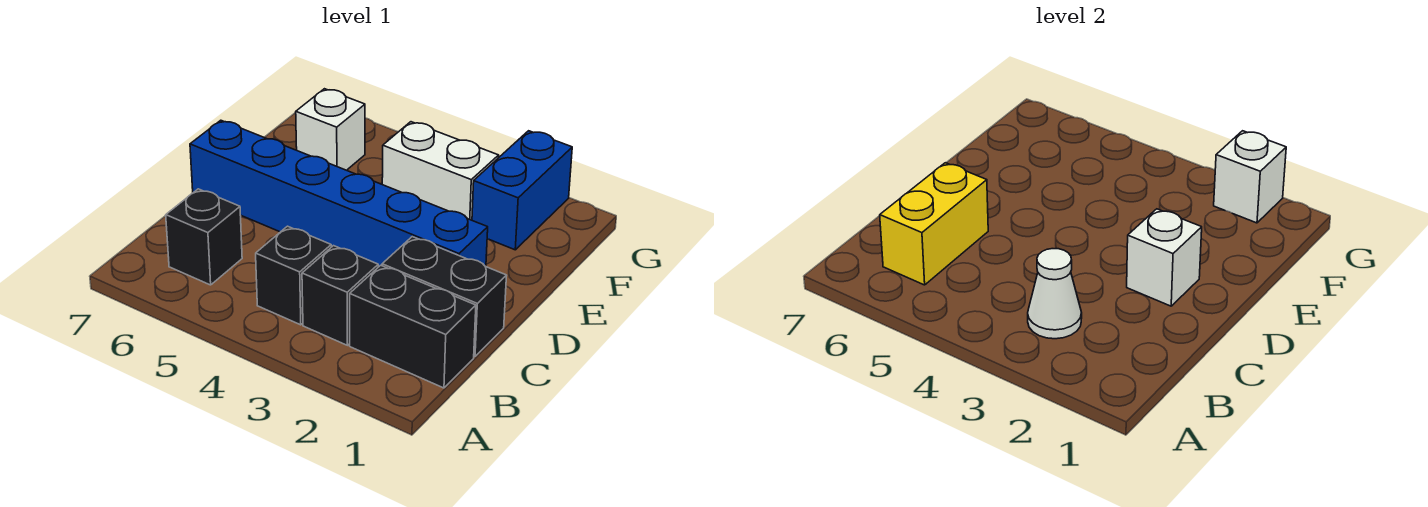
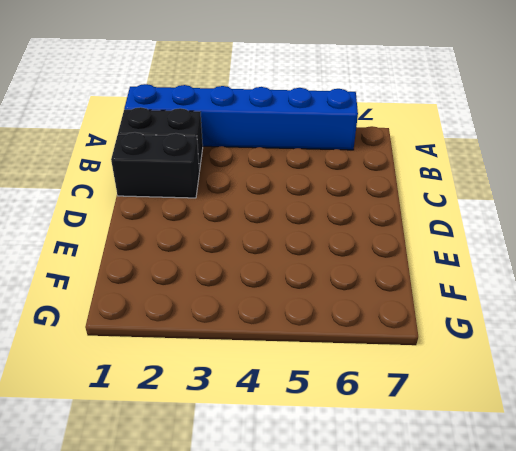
blue brick A1:A6 level 1 -> blue brick D2:D7 level 1
none -> black brick B3 level 1
none -> black brick B4 level 1
none -> black brick B6 level 1

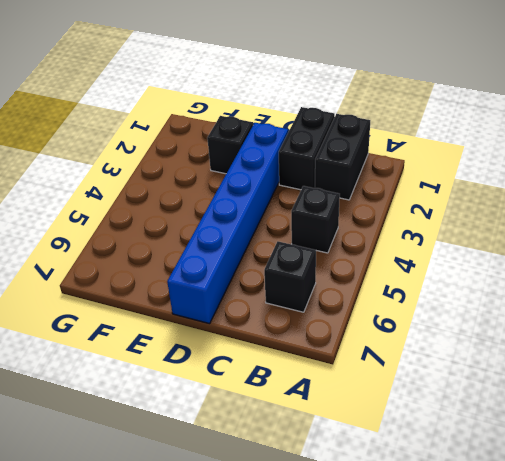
black brick E2 level 1 -> black brick B3 level 1
none -> blue brick F2:G2 level 1
none -> white brick F3:F4 level 1
none -> white brick F6 level 1

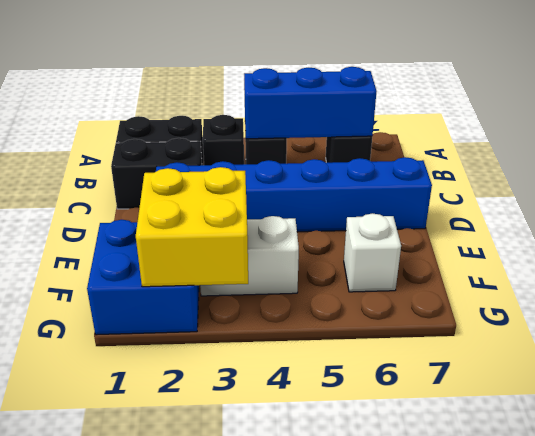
blue brick B4:B6 level 2 -> yellow brick B6:C6 level 2
blue brick F1:G2 level 1 -> blue brick F2:G2 level 1
yellow brick F2:G3 level 2 -> white brick G2 level 2
none -> white cone B3 level 2
none -> white brick D2 level 2

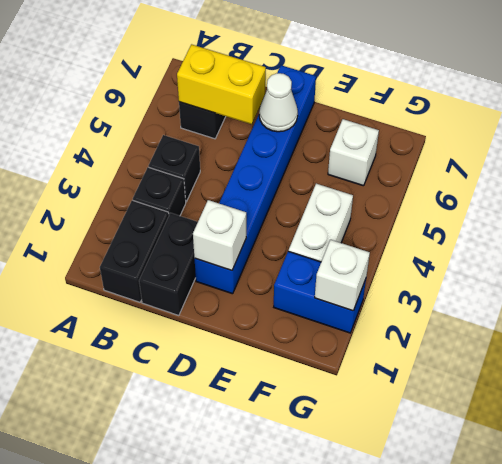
white cone D6 level 2 -> white cone B3 level 2

